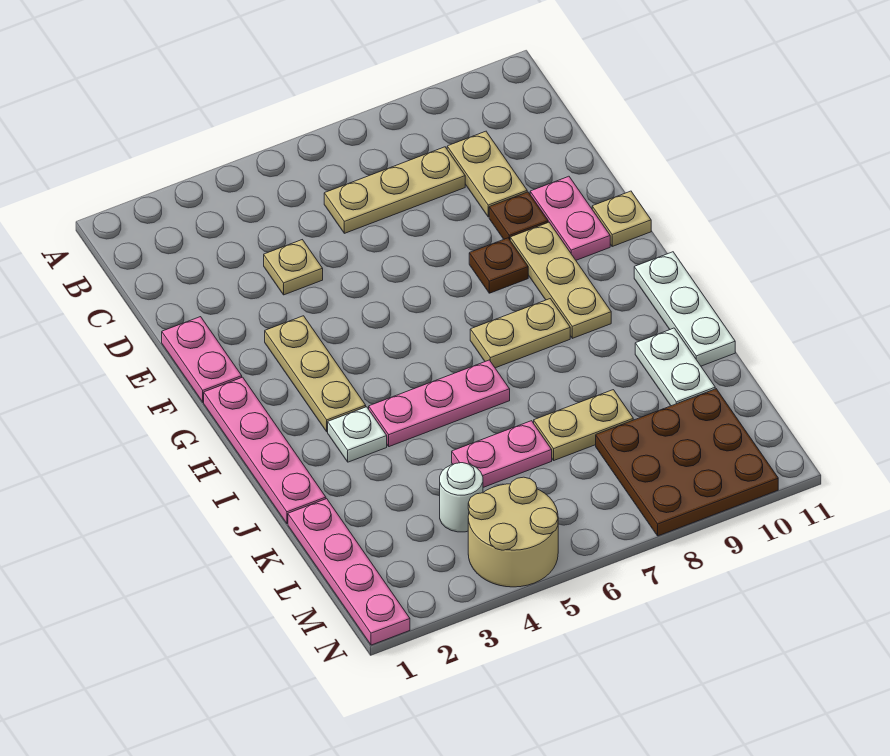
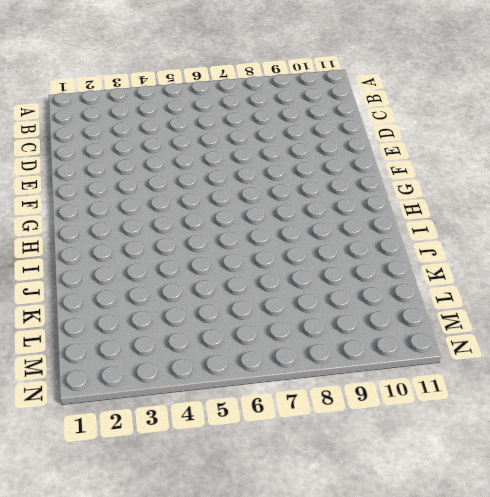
none -> tan plate C6:C8 level 1
none -> tan plate C9:D9 level 1
none -> tan plate D4 level 1

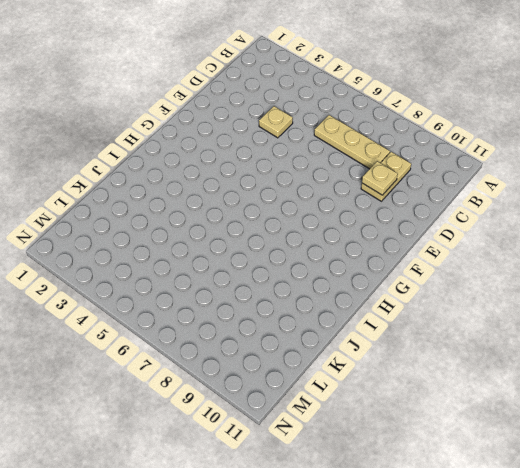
tan plate D9 level 2 -> tan plate F11 level 1
none -> pink plate E1:F1 level 1
none -> brown plate E9 level 1
none -> pink plate E10:F10 level 1

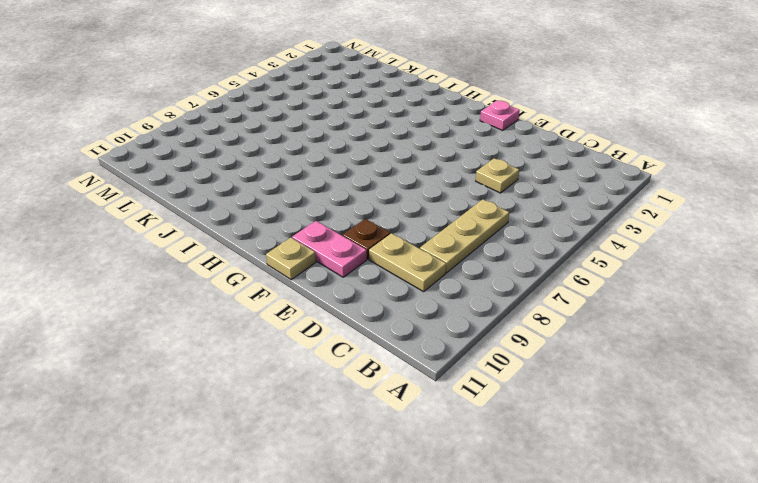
pink plate F1 level 1 -> pink plate E1:F1 level 1
none -> tan plate F3:H3 level 1
none -> brown plate F8 level 1
none -> tan plate F9:H9 level 1

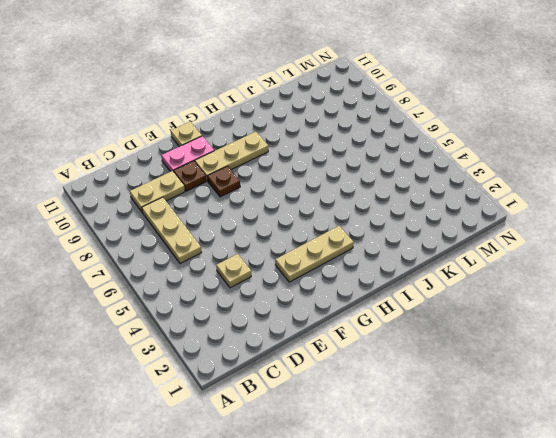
none -> pink plate E1:F1 level 1
none -> pink plate G1:J1 level 1
none -> tan plate H7:H8 level 1

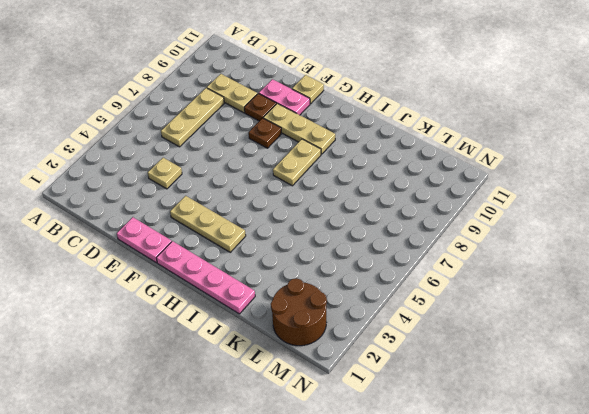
brown round brick L1:M2 level 1 -> pink plate K1:N1 level 1
none -> white plate H11:J11 level 1
none -> white plate I3 level 1
none -> pink plate I4:I6 level 1

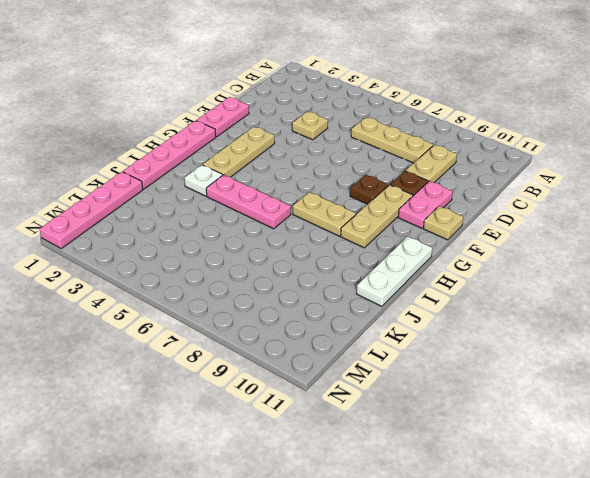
none -> white plate J10:K10 level 1
none -> pink plate K5:K6 level 1
none -> tan plate K7:K8 level 1

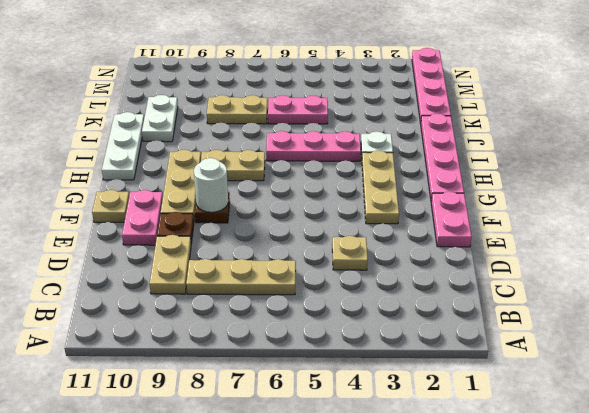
white round brick F8 level 2 -> white round brick L4 level 1
none -> brown plate L8:N10 level 1
none -> tan round brick M4:N5 level 1

